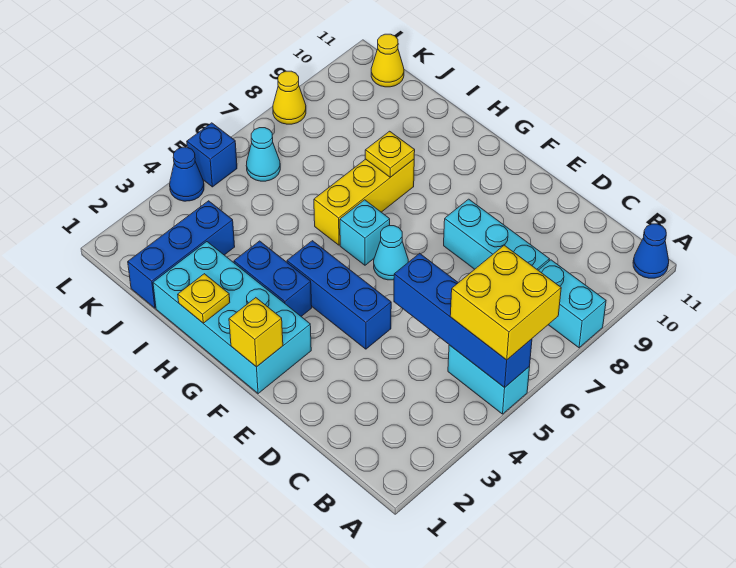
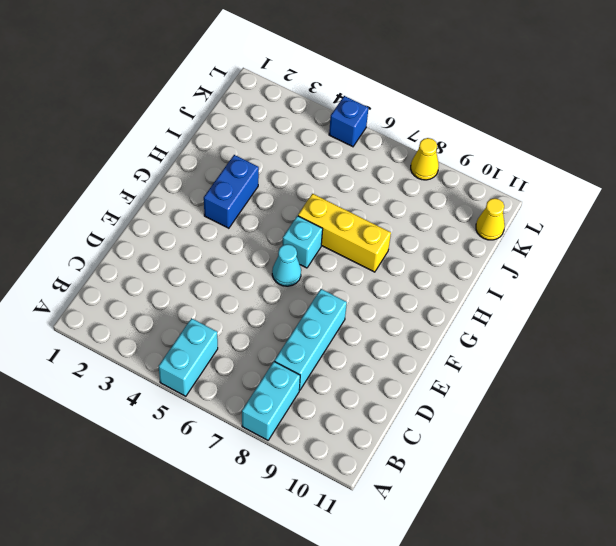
none -> blue cone A11 level 1
none -> blue brick E4:G4 level 1
none -> cyan brick F1:I2 level 1

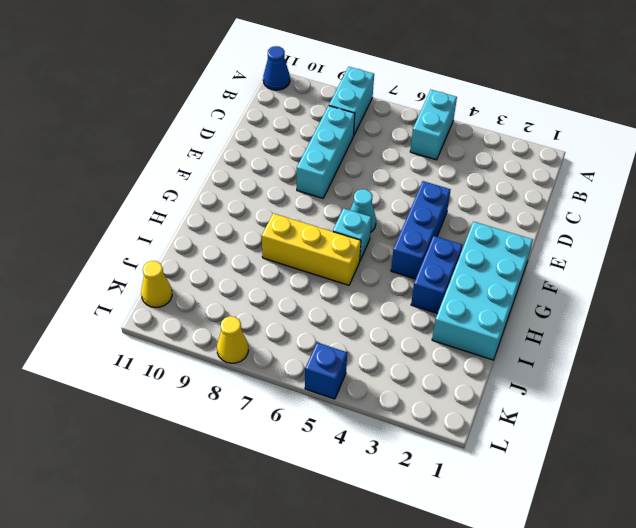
none -> blue brick J1:J3 level 1
none -> cyan cone K6 level 1
none -> blue cone L4 level 1

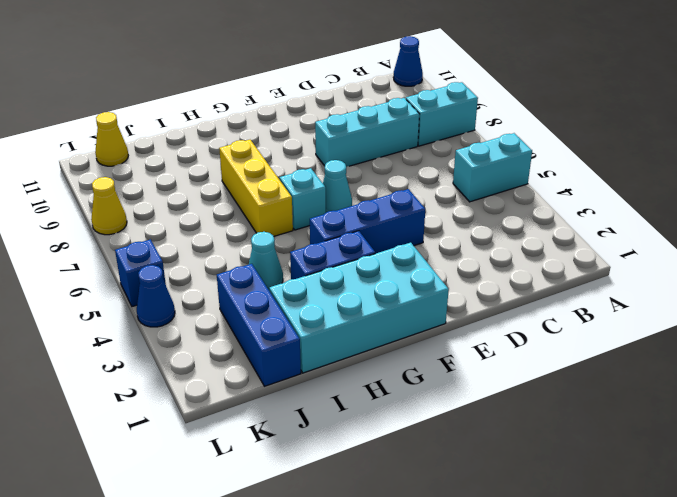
cyan cone I4 level 1 -> cyan cone K6 level 1
none -> blue brick A5:D5 level 2
none -> yellow brick F1 level 2
none -> yellow plate H1 level 2

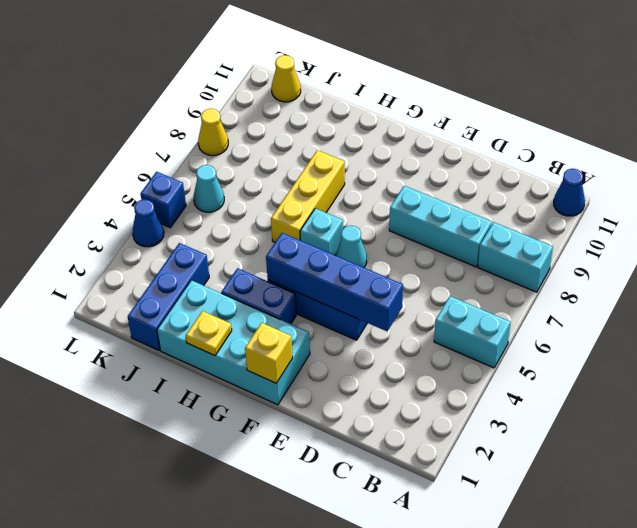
blue brick D4:G4 level 2 -> blue brick A5:D5 level 2
none -> yellow plate H8 level 2
none -> yellow brick A5:B6 level 3

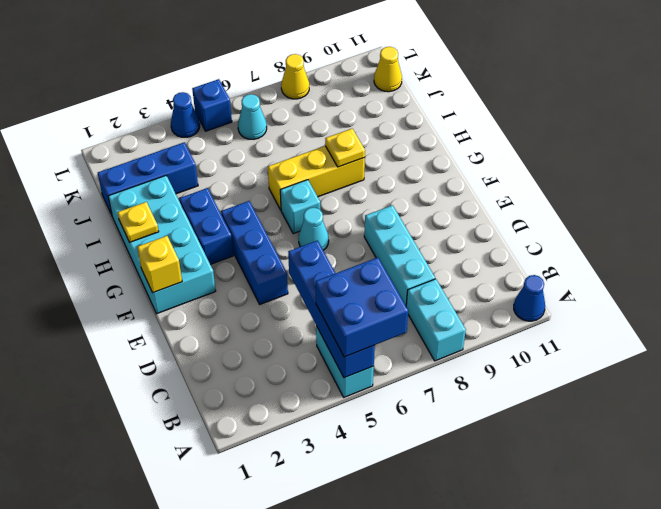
blue brick A5:B6 level 3 -> yellow brick A5:B6 level 3

